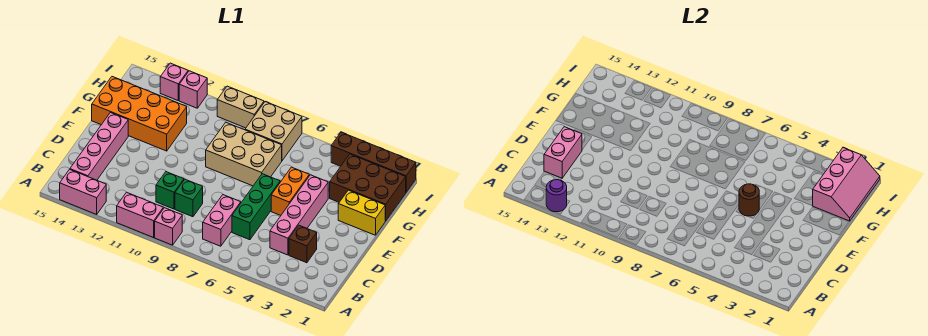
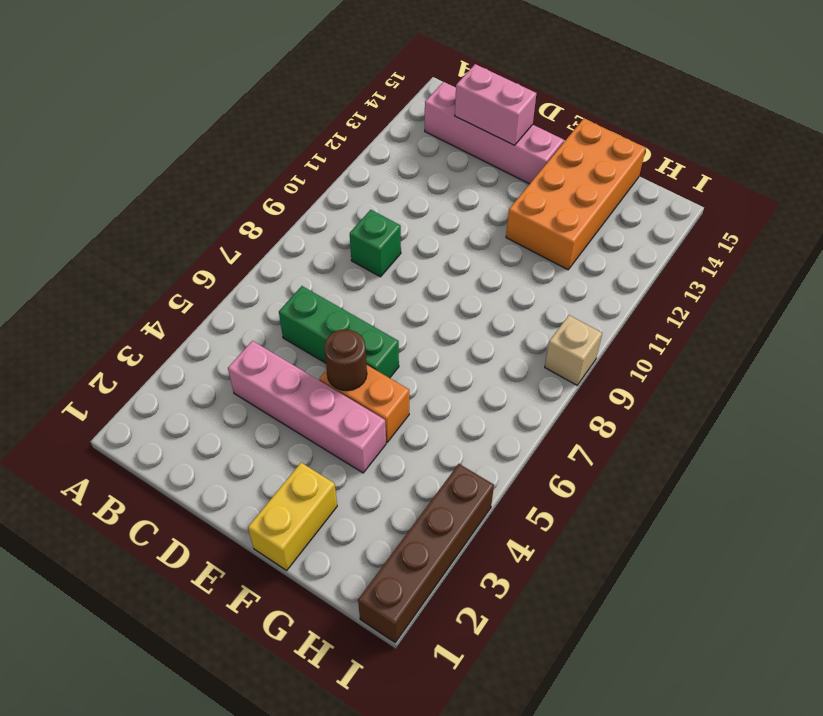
tan brick I9 level 1 -> tan brick I9:I10 level 1
none -> pink brick A9 level 1
none -> pink brick A10:A11 level 1
none -> pink brick A13:A14 level 1

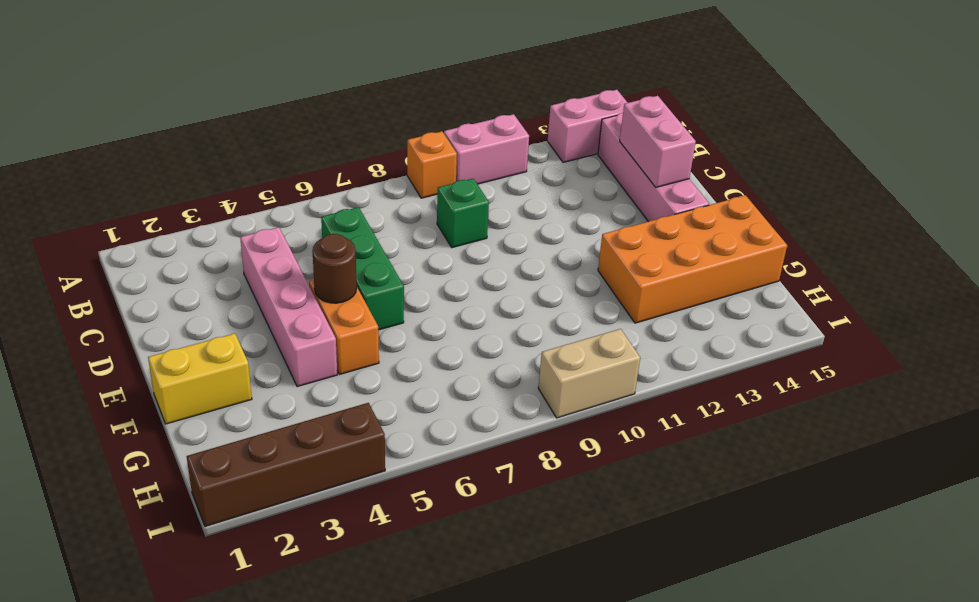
orange brick A9 level 1 -> pink brick A9 level 1
none -> pink brick B7:C7 level 1
none -> brown brick C3 level 1
none -> green brick C10 level 1

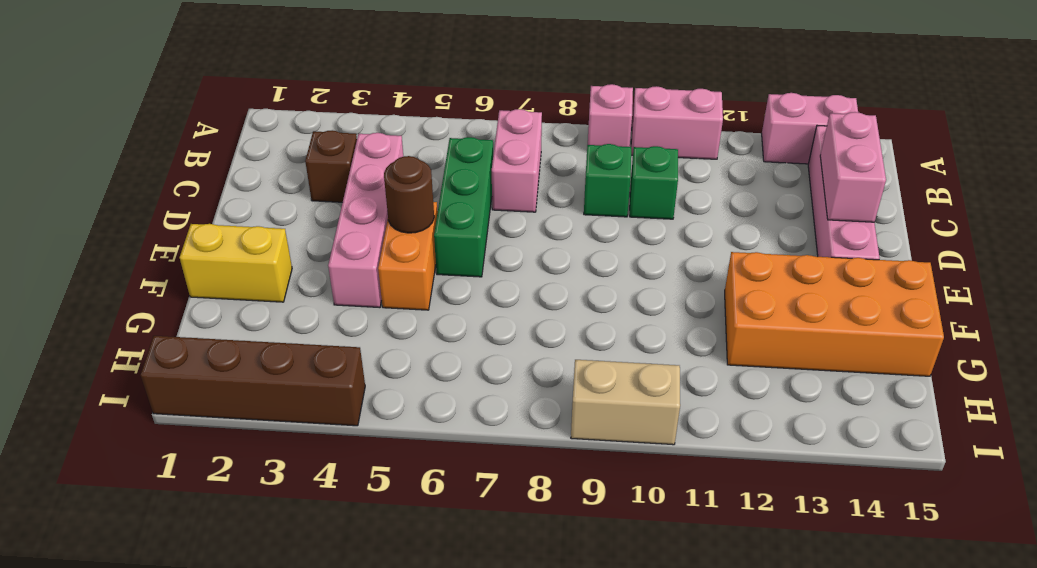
none -> tan brick F7:G9 level 1
none -> brown brick G1:H3 level 1
none -> tan brick H7:I8 level 1

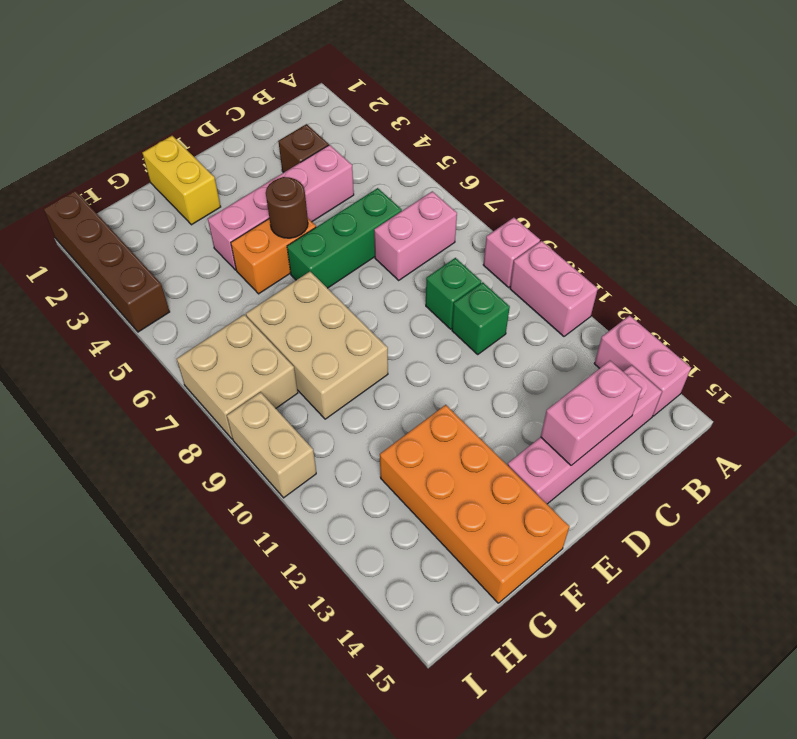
none -> brown brick G1:H3 level 1
none -> pink brick I12 level 1
none -> pink brick I13 level 1

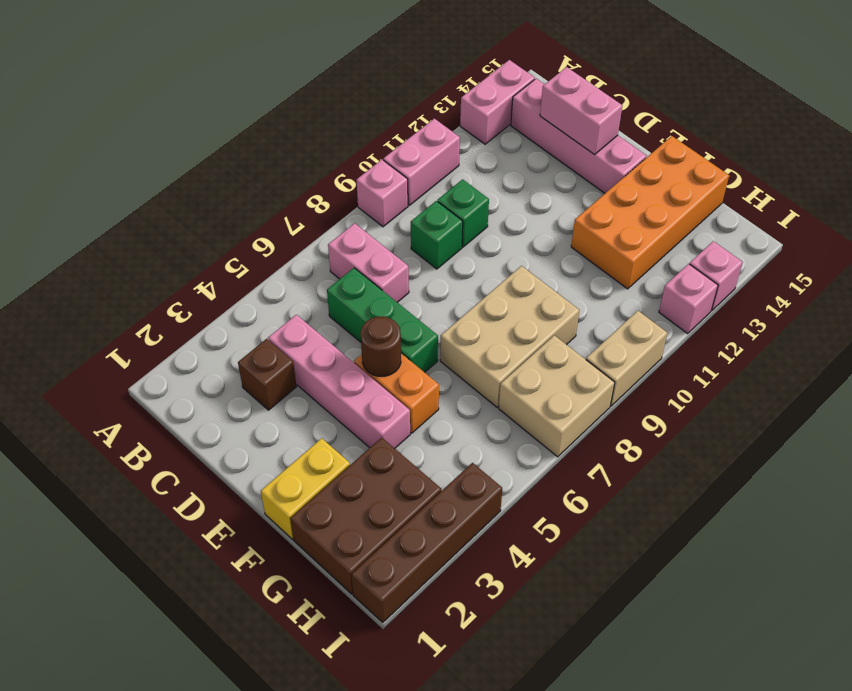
none -> purple round brick A13 level 2
none -> pink slope G1:I2 level 2 top 2

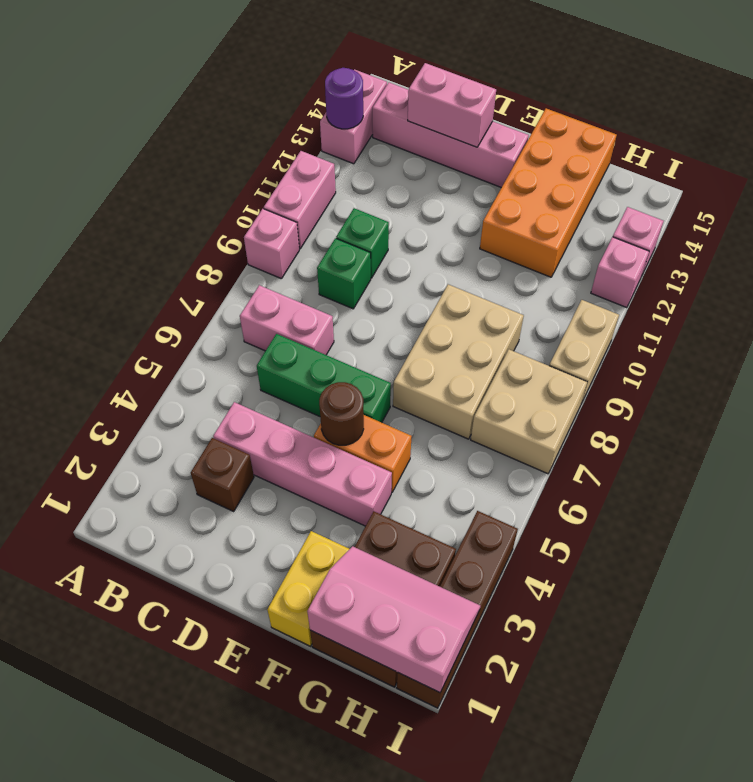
pink slope G1:I2 level 2 top 1 -> pink slope G1:I2 level 2 top 2

